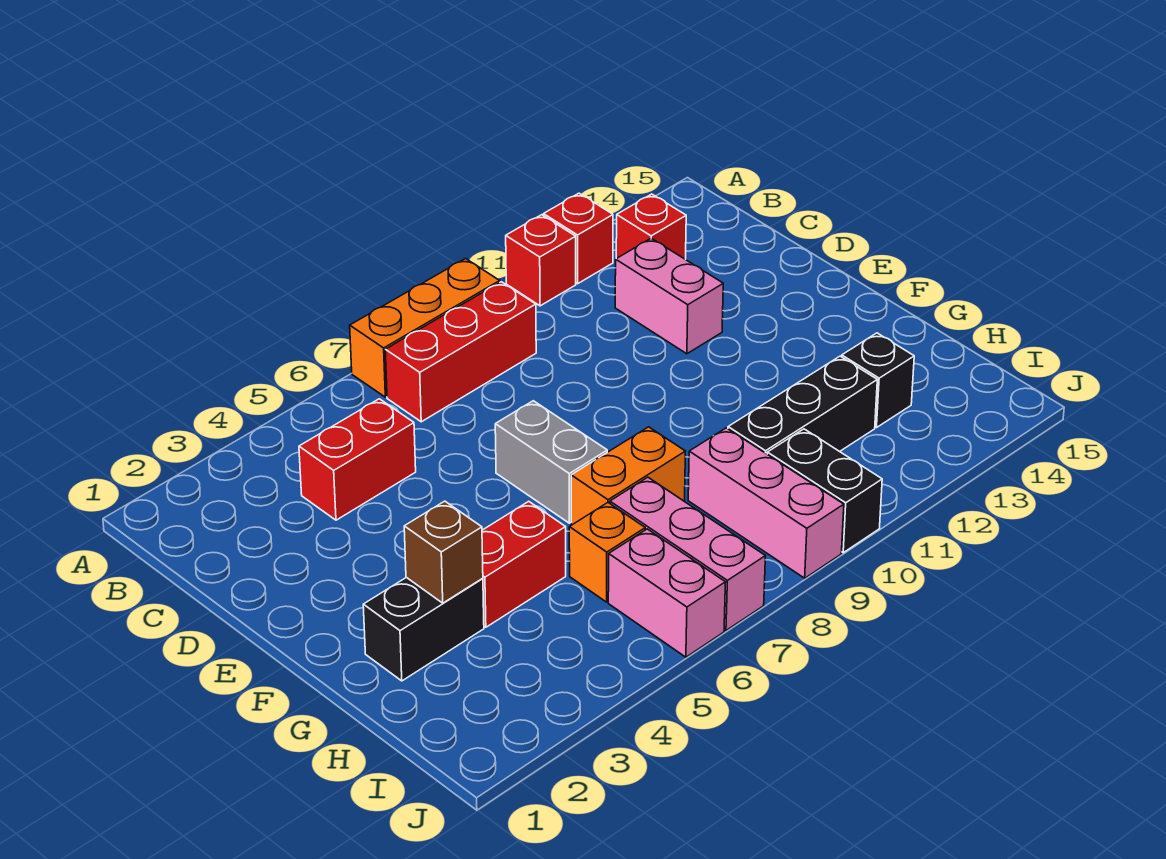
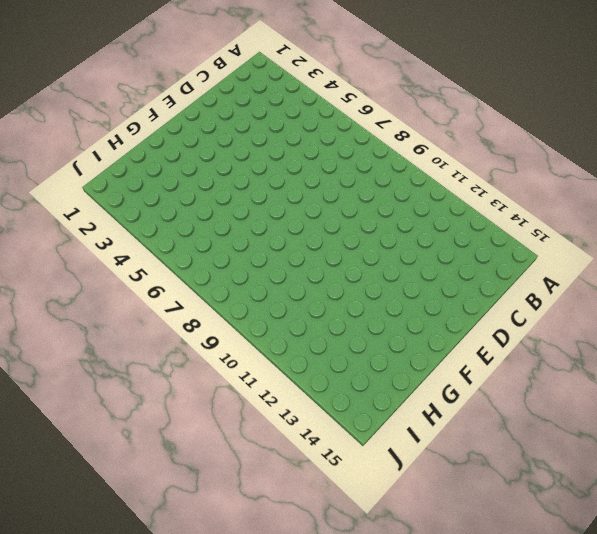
none -> orange brick A7:A9 level 1
none -> red brick A11 level 1
none -> red brick A12 level 1

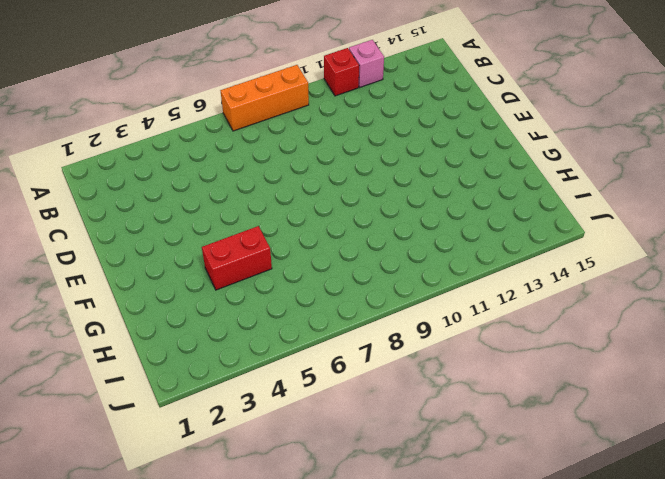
pink brick A12 level 1 -> red brick A12 level 1
none -> red brick B7:B9 level 1
none -> red brick B13 level 1
none -> red brick C4:C5 level 1

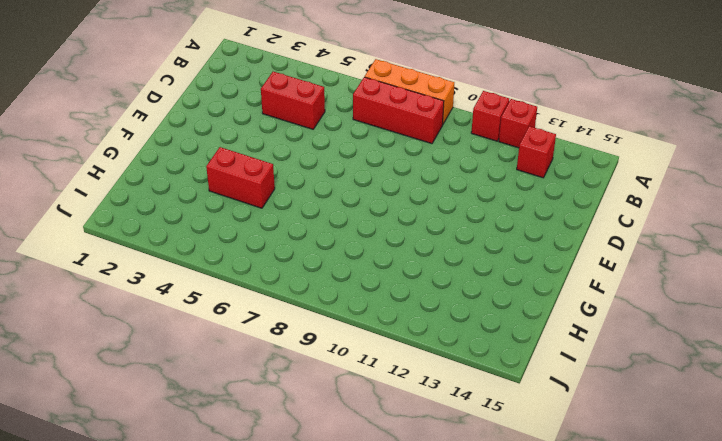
none -> pink brick C12:D12 level 1
none -> grey brick E7:F7 level 1
none -> black brick G2:G3 level 1

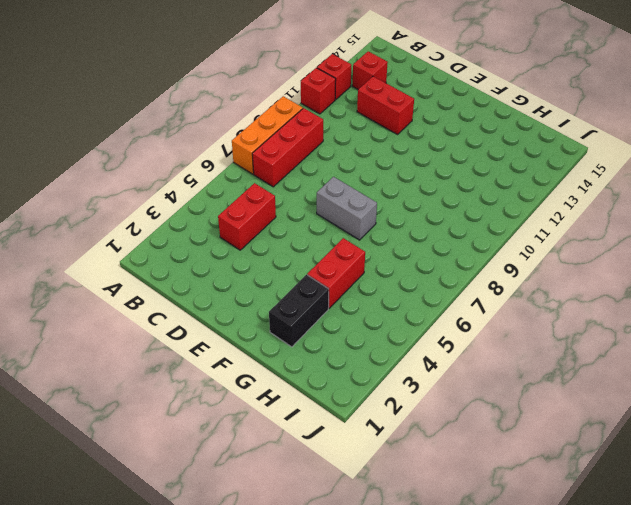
red brick C12:D12 level 1 -> pink brick C12:D12 level 1
none -> orange brick G7:G8 level 1
none -> orange brick H6 level 1
none -> pink brick H7:J7 level 1

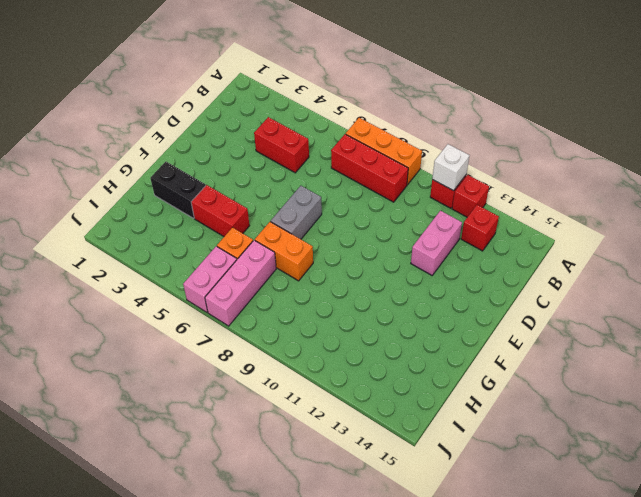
white brick A11 level 2 -> none
none -> pink brick H9:J9 level 1
none -> black brick H10:H12 level 1
none -> black brick H13 level 1

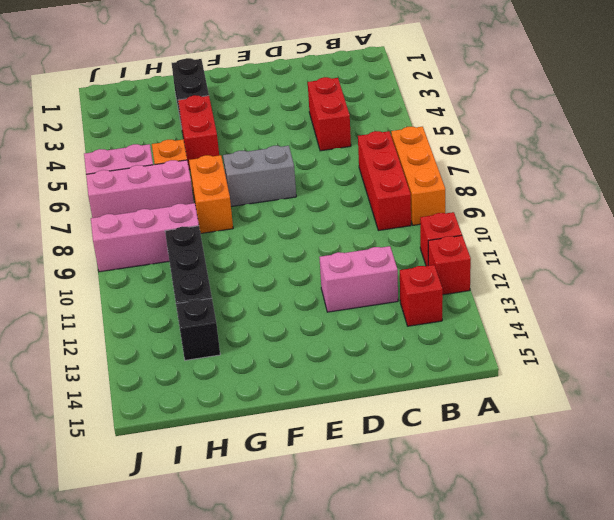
none -> black brick I10:J10 level 1
none -> brown brick G3 level 2

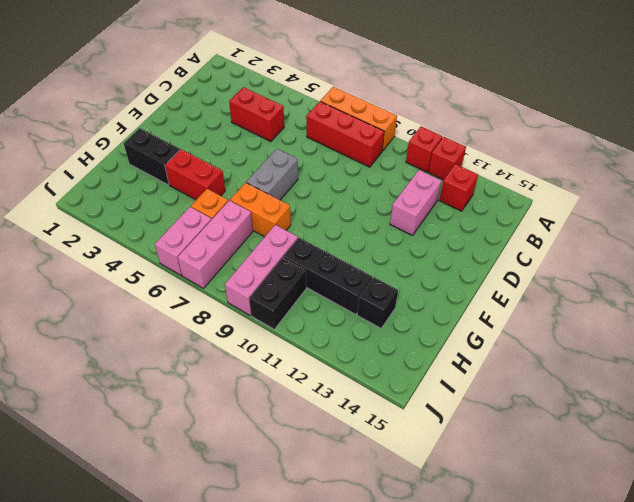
none -> brown brick G3 level 2

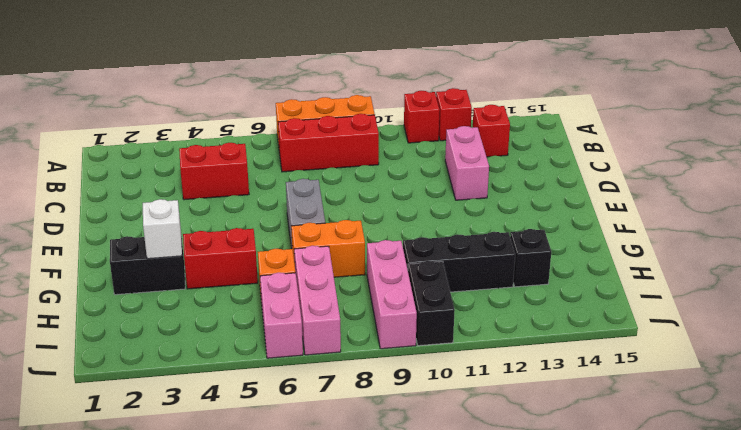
white brick G3 level 2 -> brown brick G3 level 2

